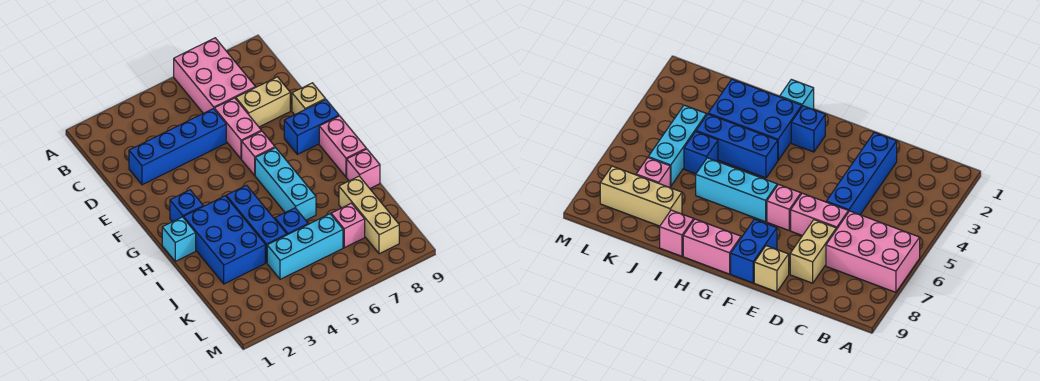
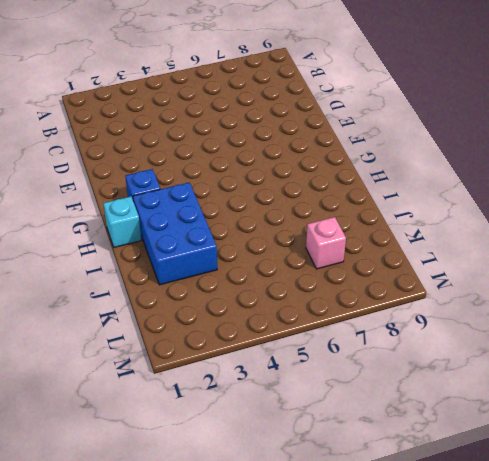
none -> pink brick A6:C7 level 1
none -> blue brick D2:D5 level 1
none -> pink brick D6:E6 level 1

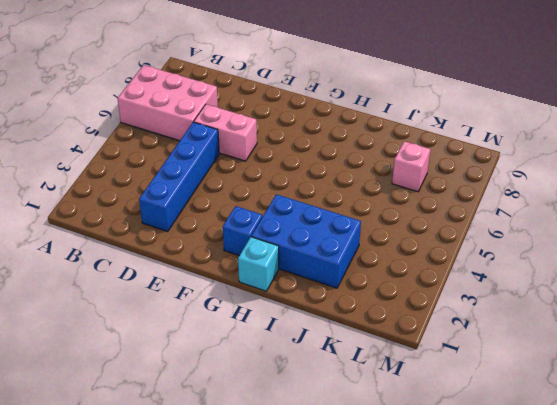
none -> tan brick D7:D8 level 1
none -> tan brick E9 level 1
none -> pink brick F6 level 1

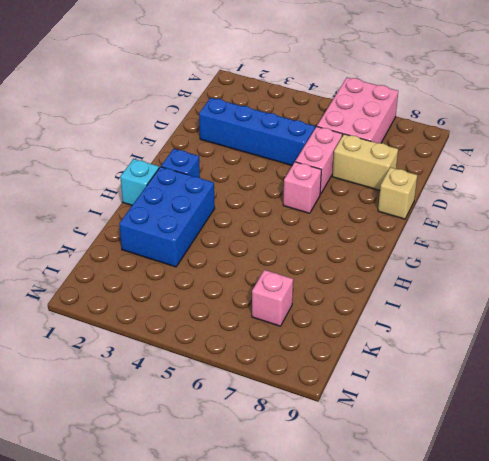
none -> blue brick F8:F9 level 1
none -> cyan brick G6:I6 level 1
none -> pink brick G9:H9 level 1

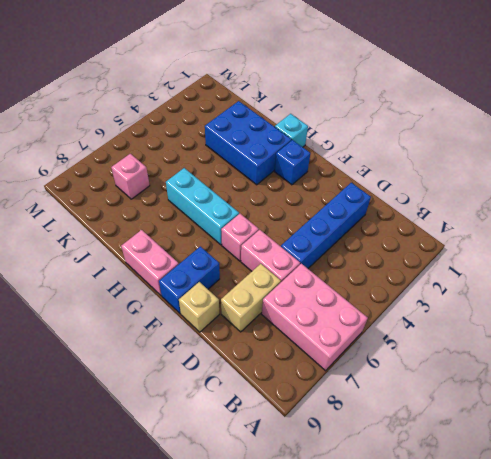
none -> blue brick H4:J4 level 1
none -> pink brick I9 level 1
none -> blue brick J5 level 1

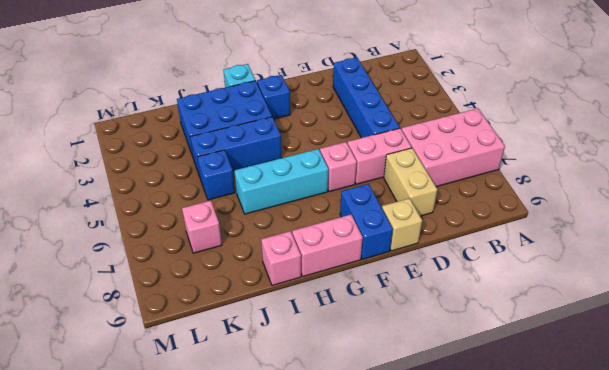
none -> tan brick J8:L8 level 1
none -> cyan brick K4:K6 level 1

